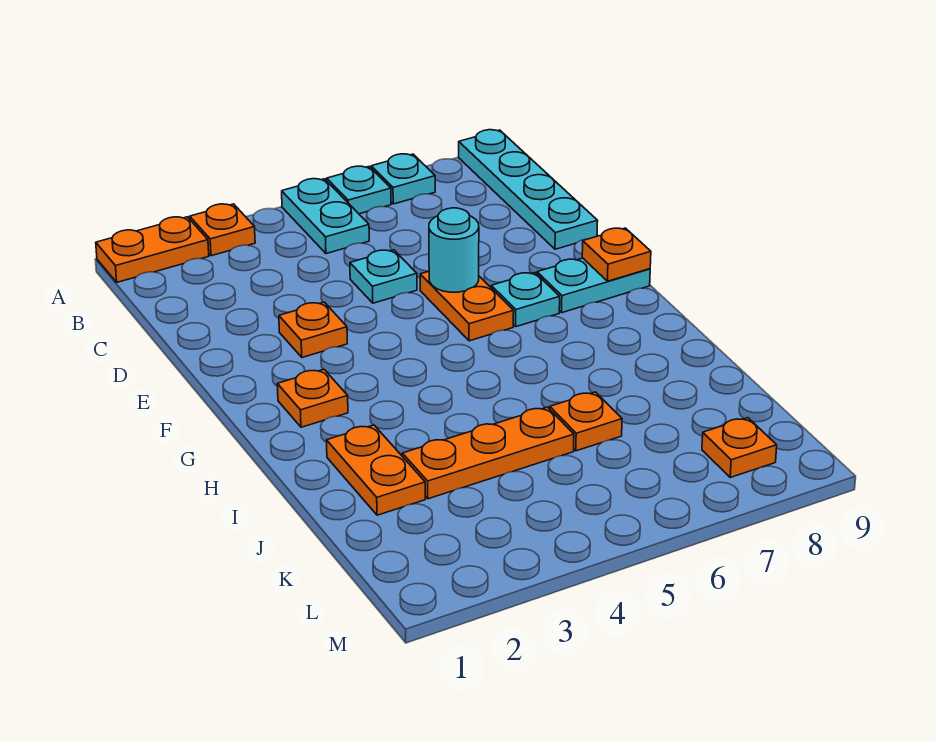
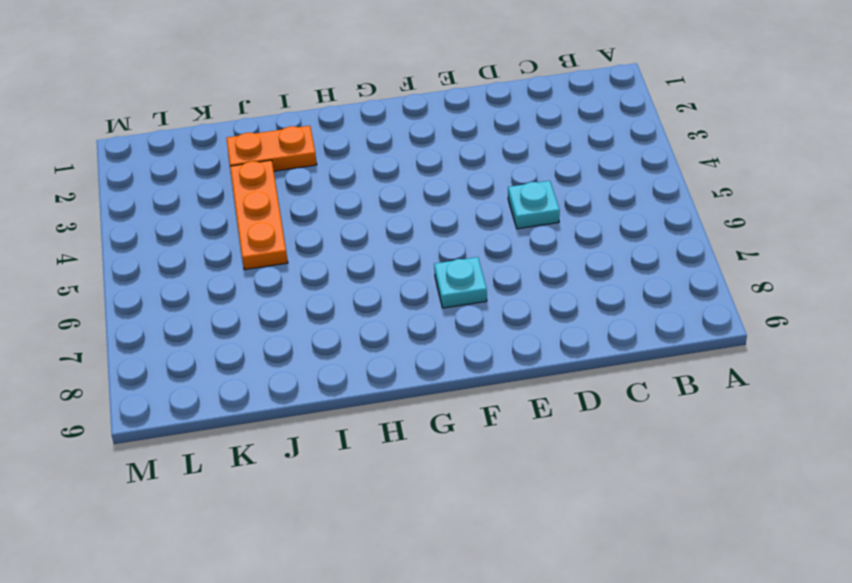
none -> orange plate A1:A2 level 1
none -> orange plate A3 level 1
none -> cyan plate A5:B5 level 1

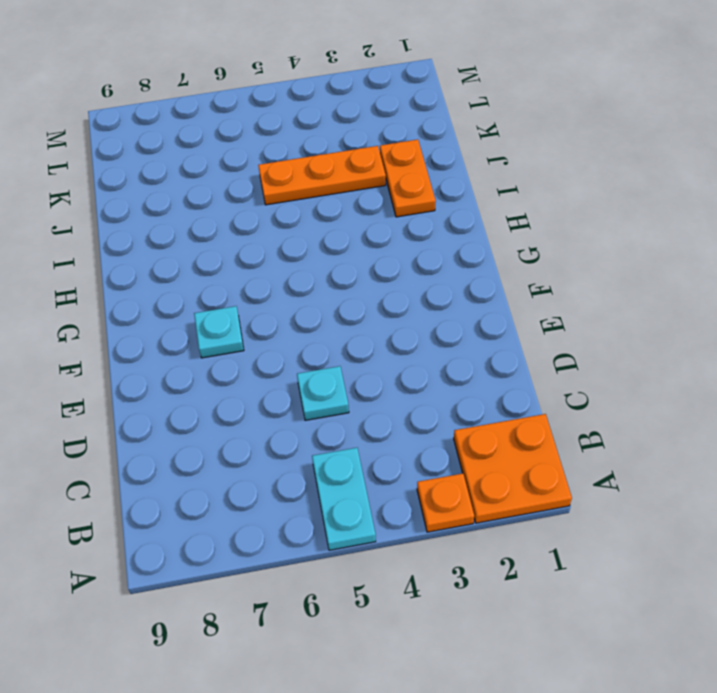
orange plate A1:B2 level 1 -> orange plate A1:A2 level 1
none -> cyan plate A6 level 1
none -> cyan plate A7 level 1
none -> cyan plate A9:D9 level 1

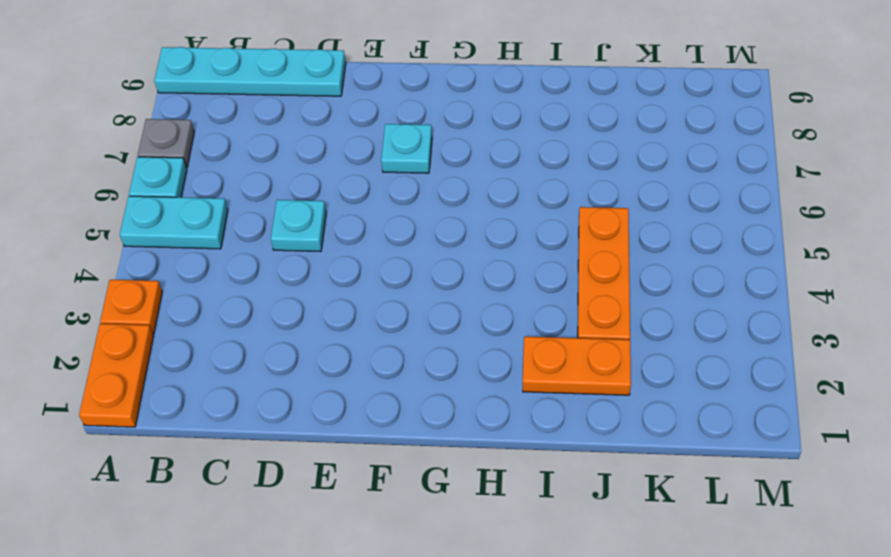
grey plate A7 level 1 -> cyan plate A7 level 1
none -> orange plate E3 level 1
none -> orange plate E6:F6 level 1
none -> cyan plate F8:F9 level 1

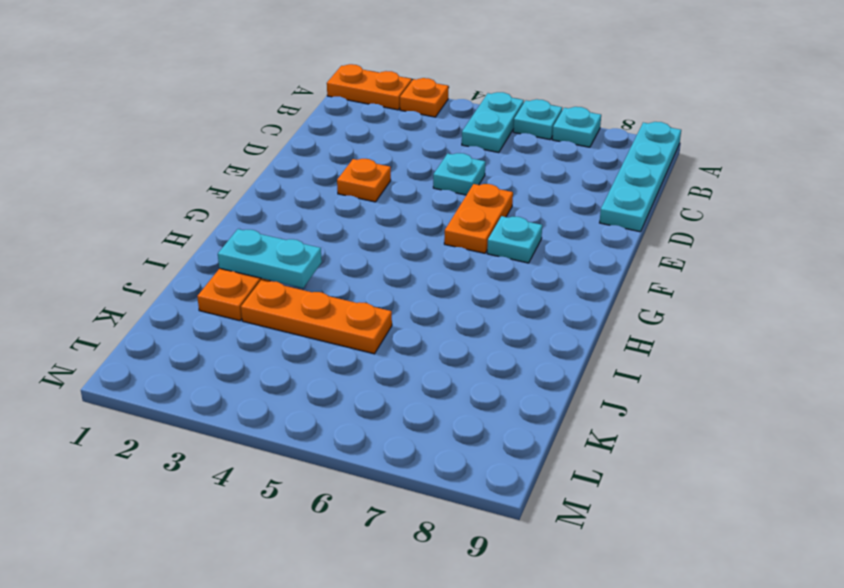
cyan plate I2:I3 level 2 -> cyan plate F8:F9 level 1
none -> orange plate G2 level 1
none -> orange plate J6 level 1
none -> orange plate L8 level 1

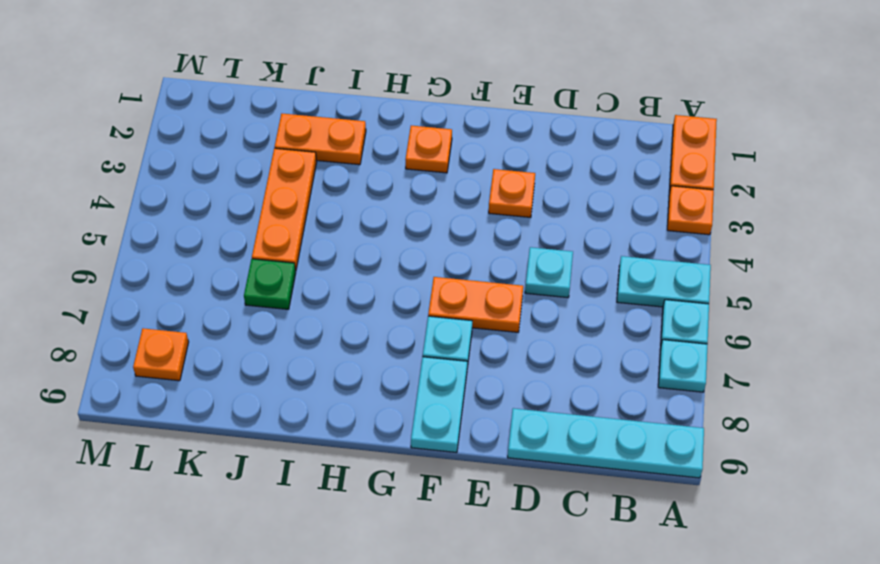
green plate J6 level 1 -> orange plate J6 level 1
none -> cyan round brick E6 level 2
none -> orange plate F9 level 2

